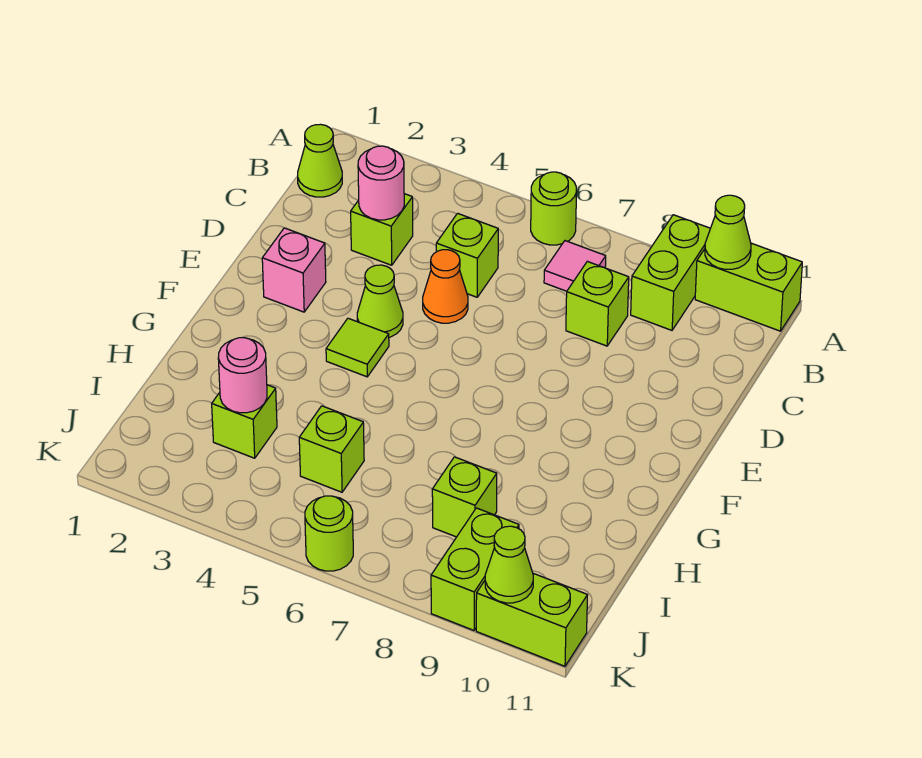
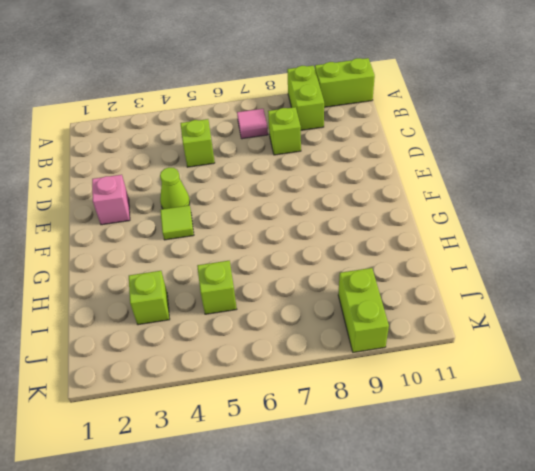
none -> lime round brick A6 level 1
none -> lime cone B1 level 1
none -> lime brick C3 level 1

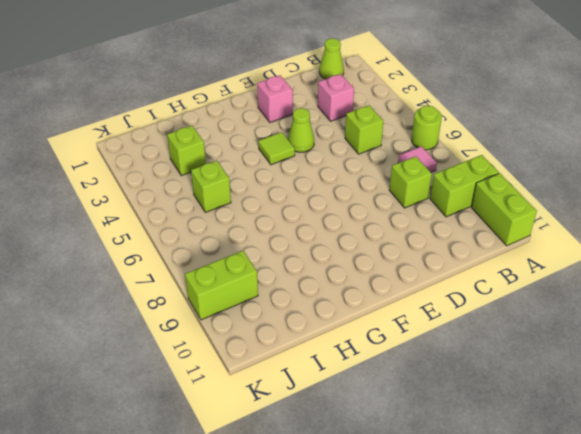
pink brick C3 level 1 -> lime brick C3 level 1
none -> orange cone D5 level 1
none -> lime brick I8 level 1
none -> lime round brick K6 level 1

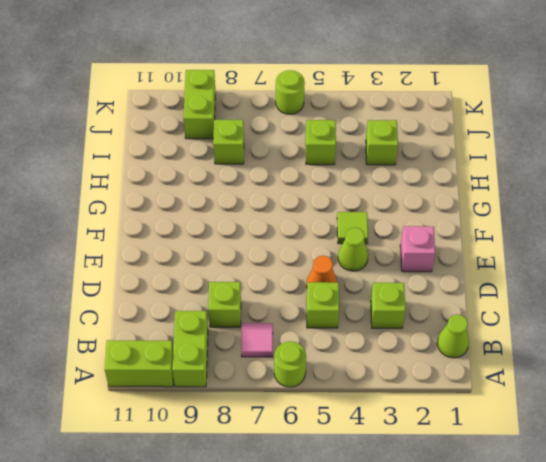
none -> lime brick K10:K11 level 1
none -> lime cone A10 level 2
none -> pink round brick C3 level 2

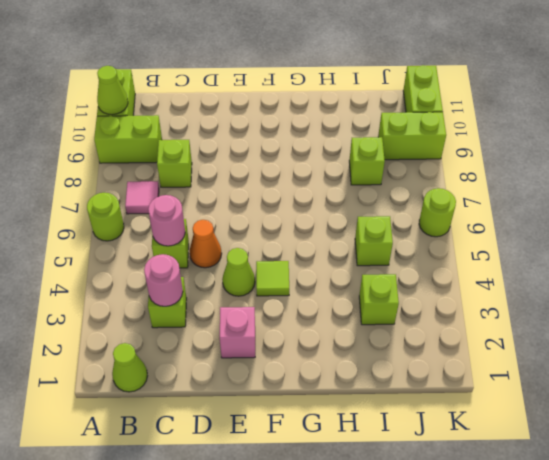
pink round brick C5 level 2 -> pink round brick I3 level 2
none -> lime cone K10 level 2

